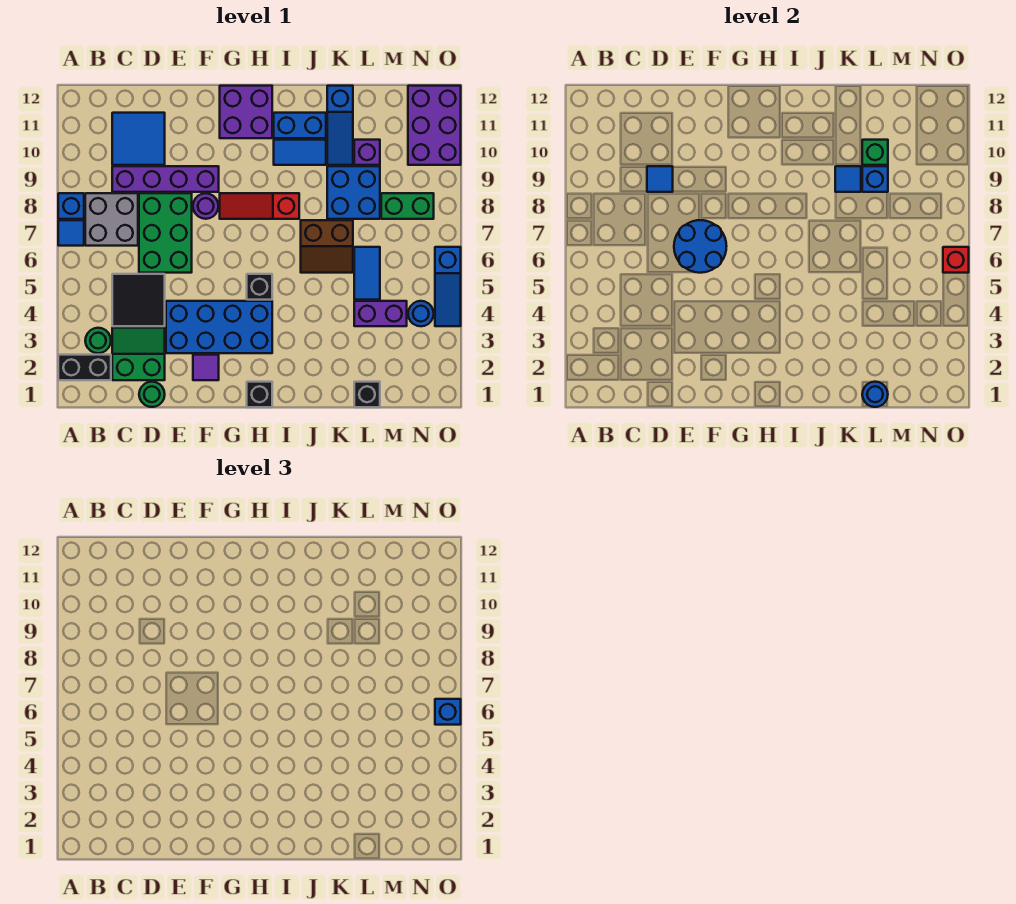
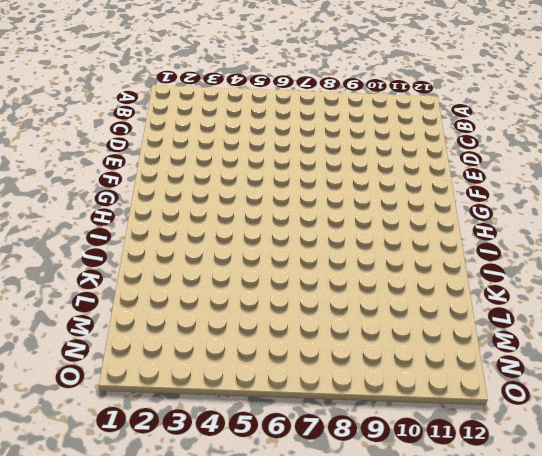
none -> black brick A2:B2 level 1
none -> blue tile A7 level 1
none -> blue brick A8 level 1
none -> green round brick B3 level 1

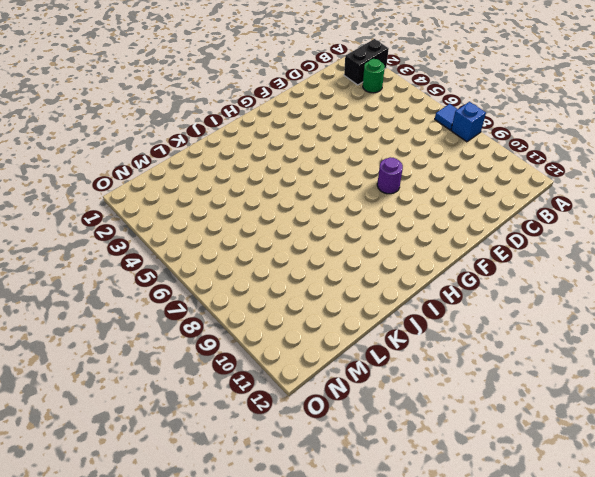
none -> grey brick B7:C8 level 1
none -> green slope C2:D3 level 1 top 2
none -> black tile C4:D5 level 1
none -> purple brick C9:F9 level 1

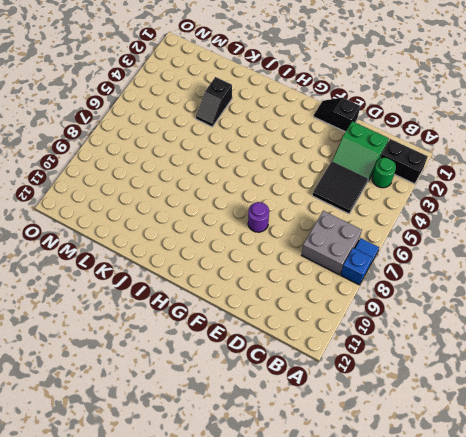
black slope E1:F1 level 1 top E -> none
black slope K3:K4 level 1 top 3 -> none
none -> purple brick C9:F9 level 1
none -> blue tile C10:D11 level 1
none -> green round brick D1 level 1
none -> green brick D6:E8 level 1

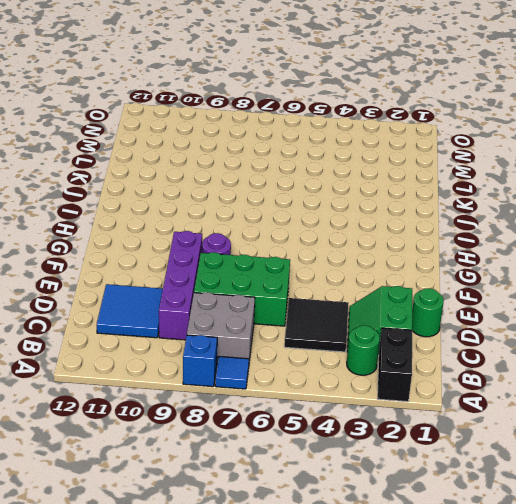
none -> blue brick E3:H4 level 1
none -> purple tile F2 level 1
none -> red slope G8:I8 level 1 top I
none -> purple brick G11:H12 level 1

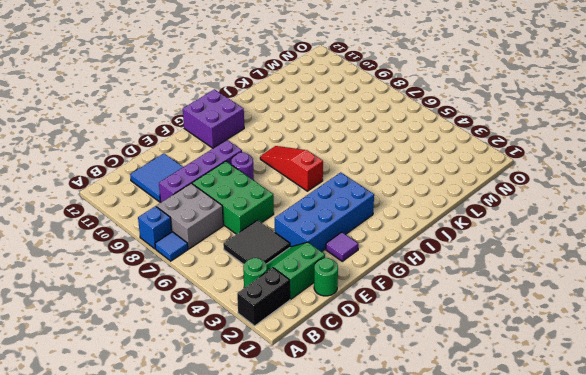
red slope H6:H8 level 1 top 6 -> red slope G8:I8 level 1 top I
none -> black brick H1 level 1
none -> black brick H5 level 1
none -> blue tile I10:J10 level 1
none -> blue brick I11:J11 level 1

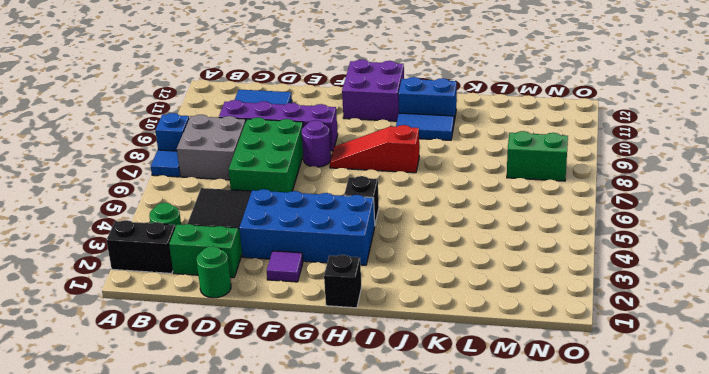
none -> brown slope J6:K7 level 1 top 7
none -> blue brick K8:L9 level 1
none -> blue slope K10:K12 level 1 top 12
none -> black brick L1 level 1

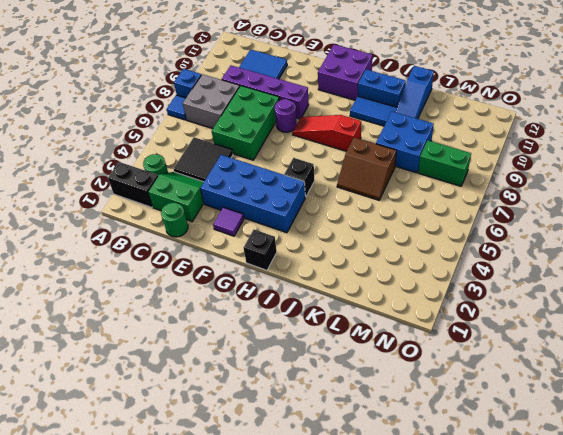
none -> black brick L1 level 1
none -> purple brick L4:M4 level 1
none -> blue tile L5:L6 level 1
none -> purple brick L10 level 1

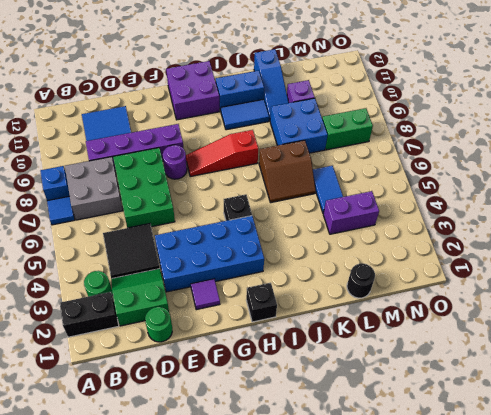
black round brick L1 level 1 -> black brick L1 level 1
none -> blue round brick N4 level 1
none -> purple brick N10:O12 level 1
none -> blue slope O4:O6 level 1 top 6
none -> blue tile D9 level 2

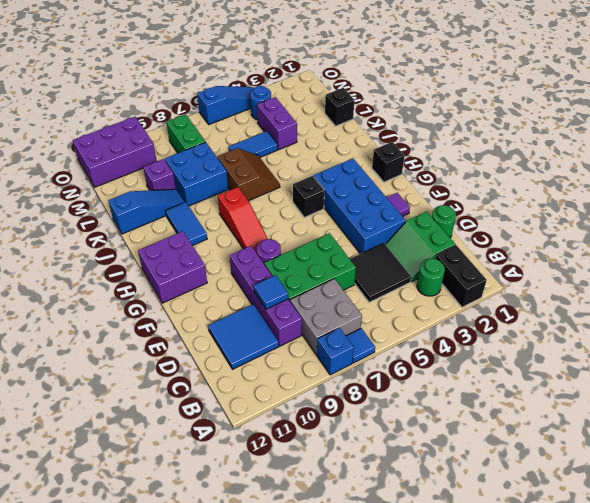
none -> blue brick I11:J11 level 1
none -> blue round brick E6:F7 level 2
none -> blue tile K9 level 2
none -> blue round brick L1 level 2

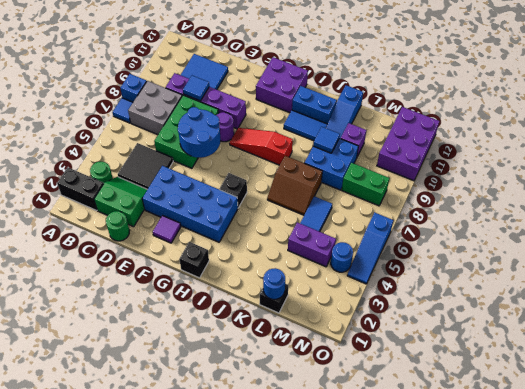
none -> blue brick L9 level 2
none -> green brick L10 level 2
none -> red brick O6 level 2
none -> blue brick O6 level 3

